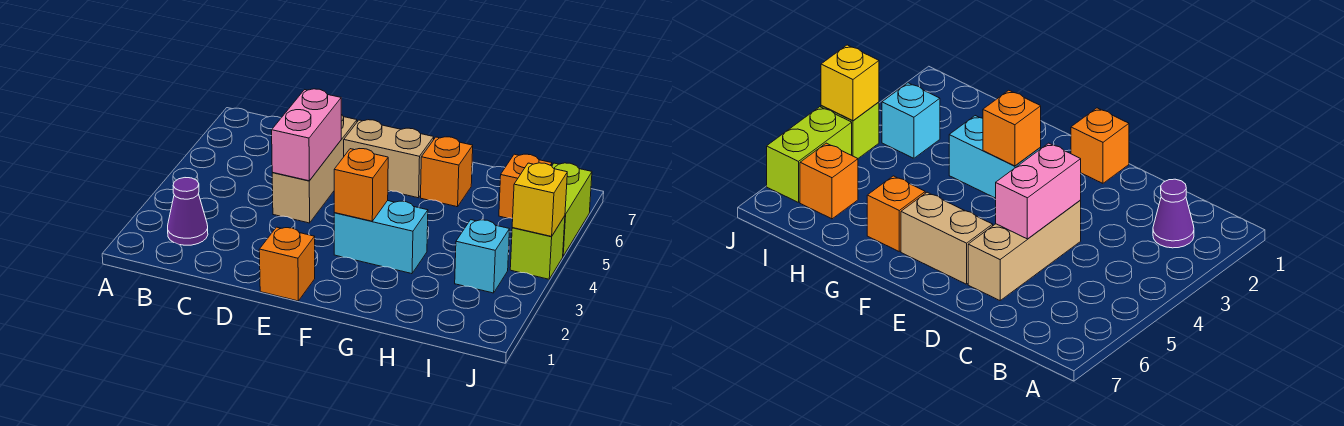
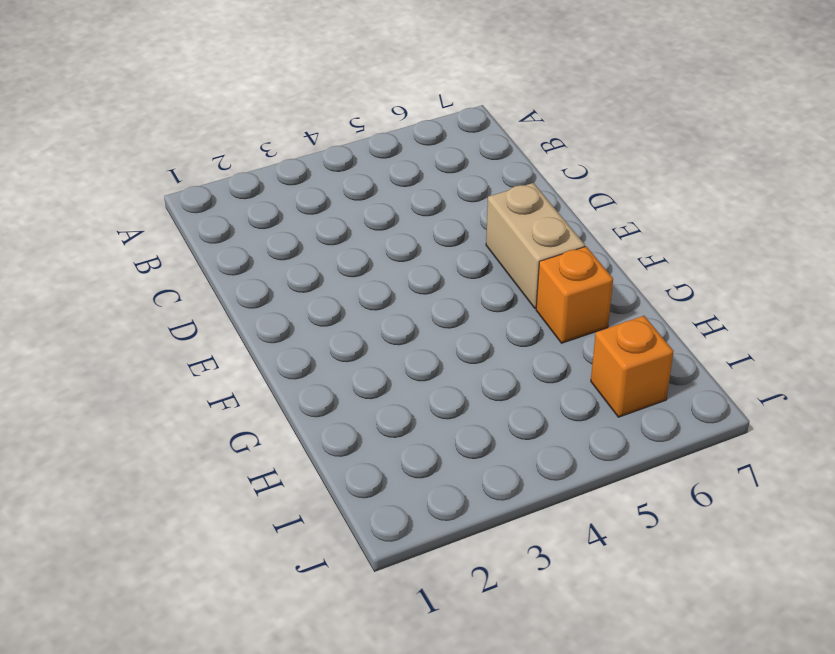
none -> purple cone B2 level 1
none -> tan brick D4:D6 level 1
none -> orange brick E1 level 1

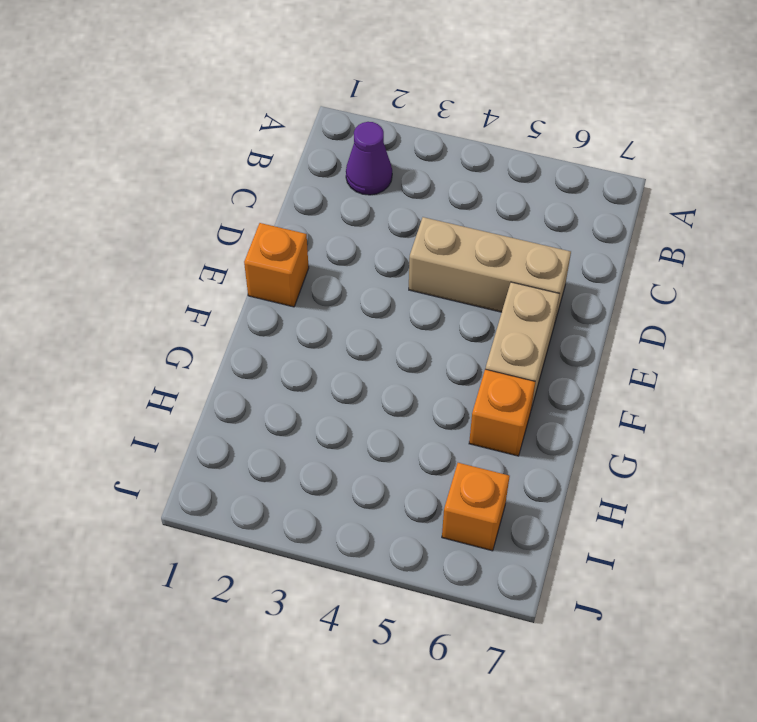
none -> cyan brick F3:G3 level 1
none -> cyan brick I3 level 1
none -> lime brick J4 level 1

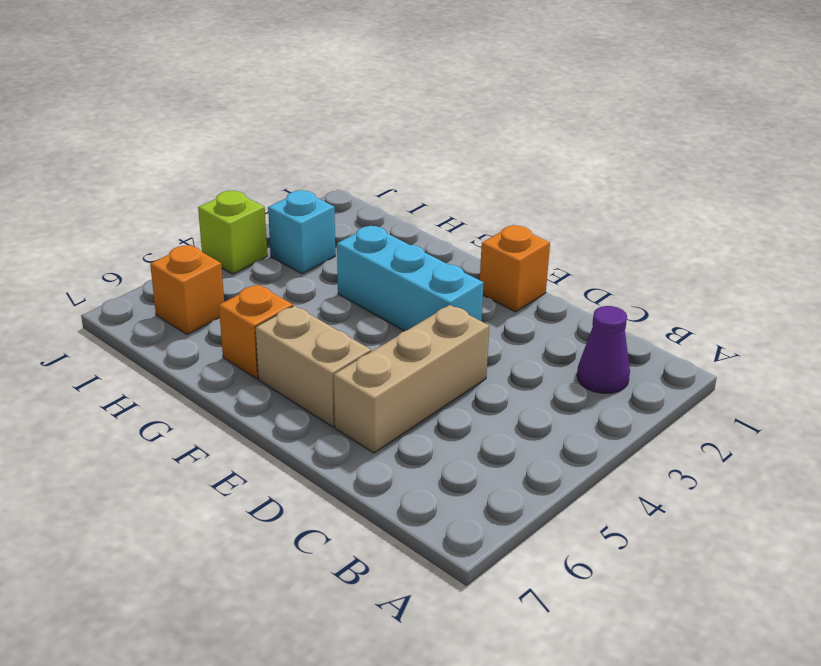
cyan brick E3:G3 level 1 -> cyan brick F3:G3 level 1
none -> lime brick J5:J6 level 1
none -> pink brick D4:D5 level 2
none -> orange brick F3 level 2

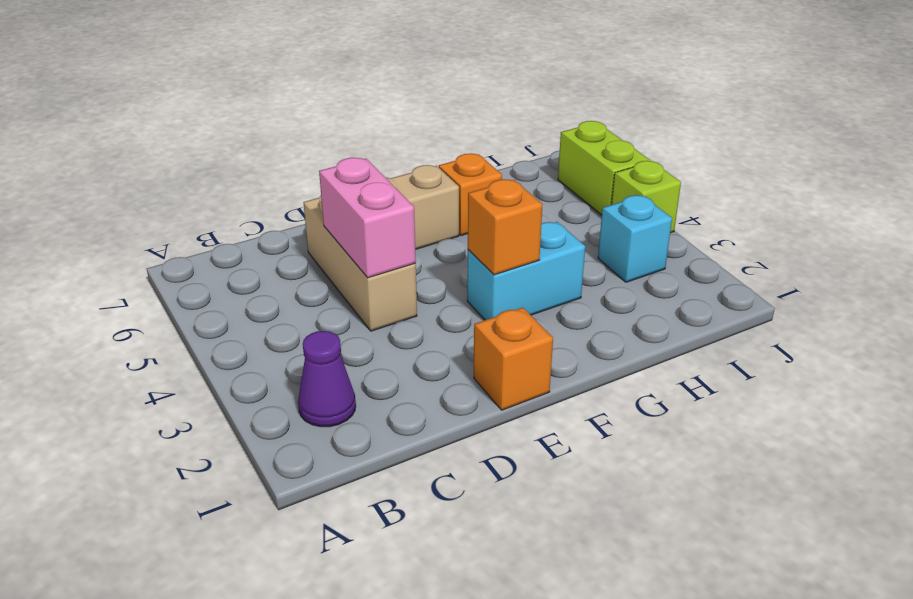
none -> orange brick I6 level 1
none -> yellow brick J4 level 2

